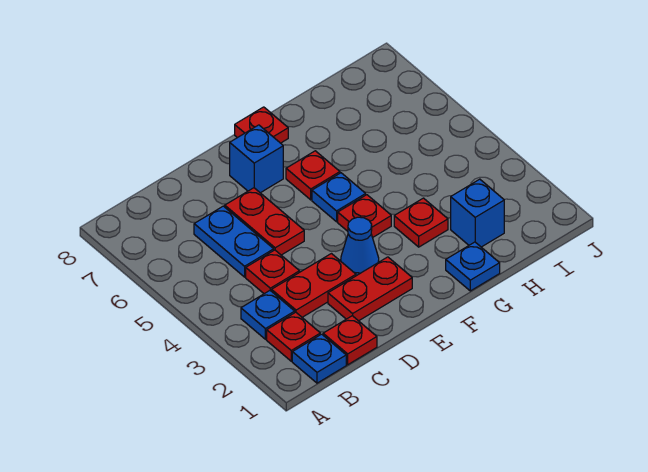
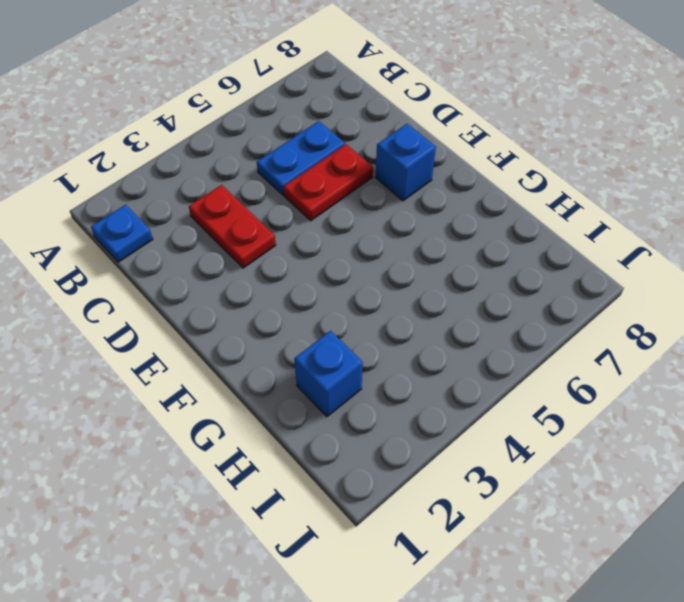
none -> red plate B2 level 1
none -> blue plate B3 level 1
none -> red plate C1 level 1

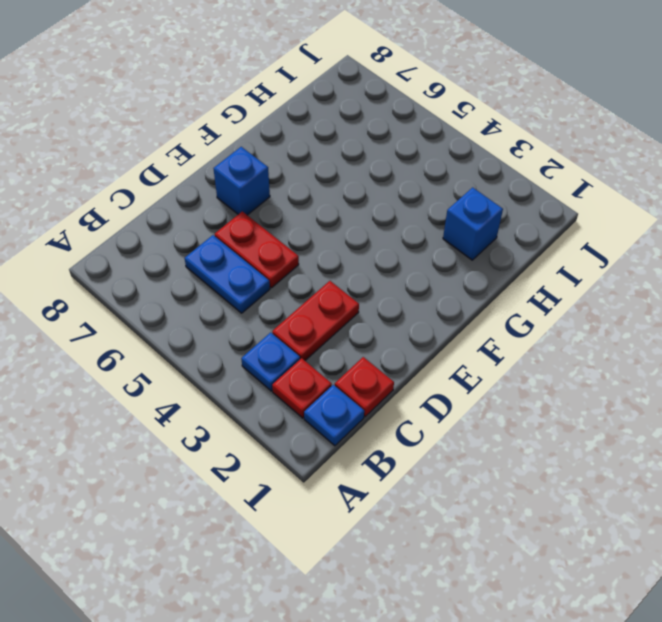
none -> red plate C4 level 1
none -> red plate D2:E2 level 1
none -> blue cone E3 level 1

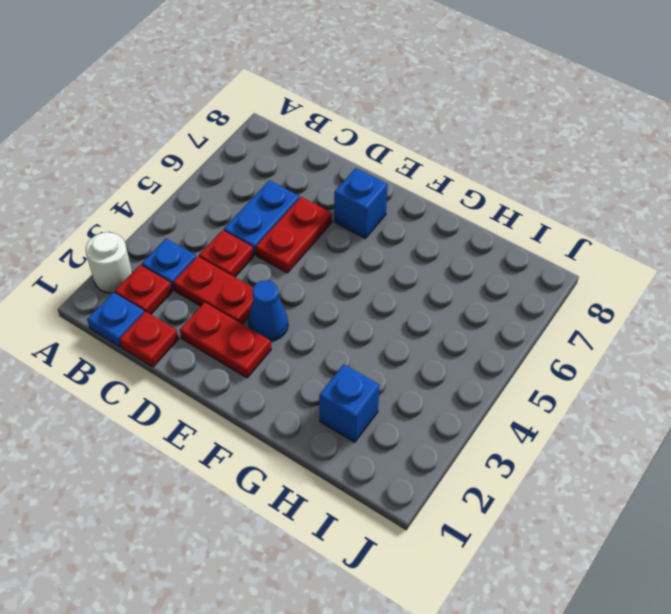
white round brick A2 level 1 -> none
none -> red plate F4 level 1
none -> blue plate F5 level 1
none -> red plate F6 level 1

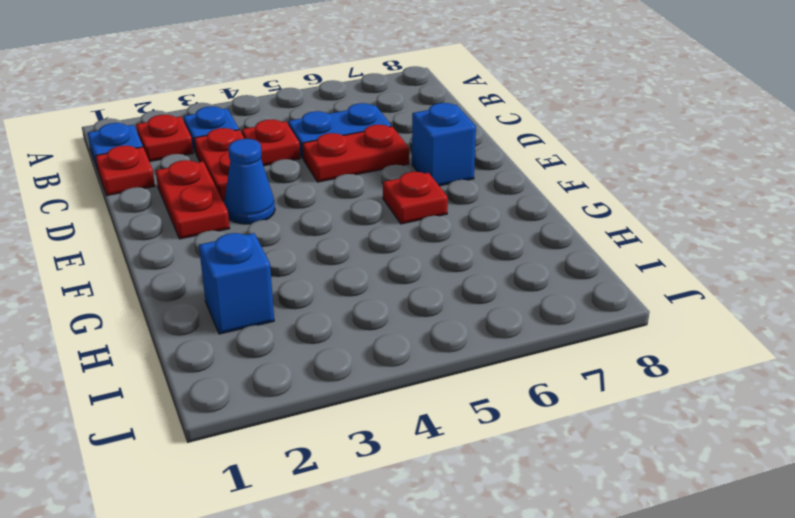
none -> red plate F4 level 1
none -> blue plate F5 level 1
none -> red plate F8 level 1

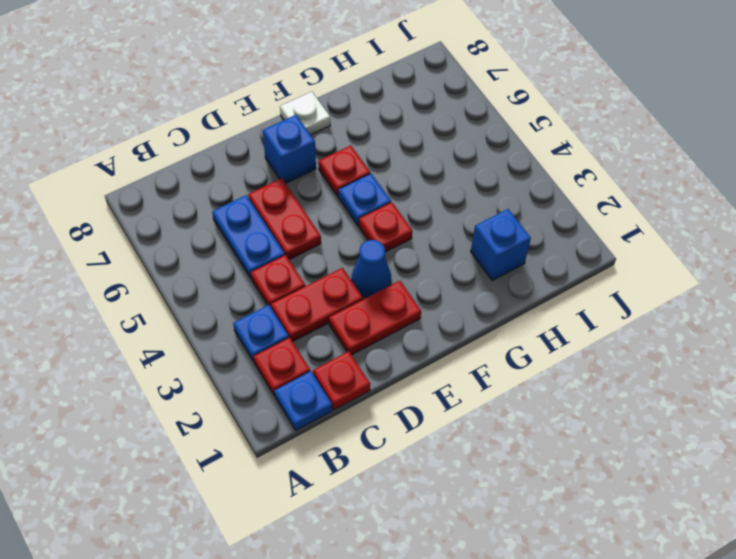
white plate F8 level 1 -> red plate F8 level 1
none -> blue plate G1 level 1
none -> red plate G3 level 1

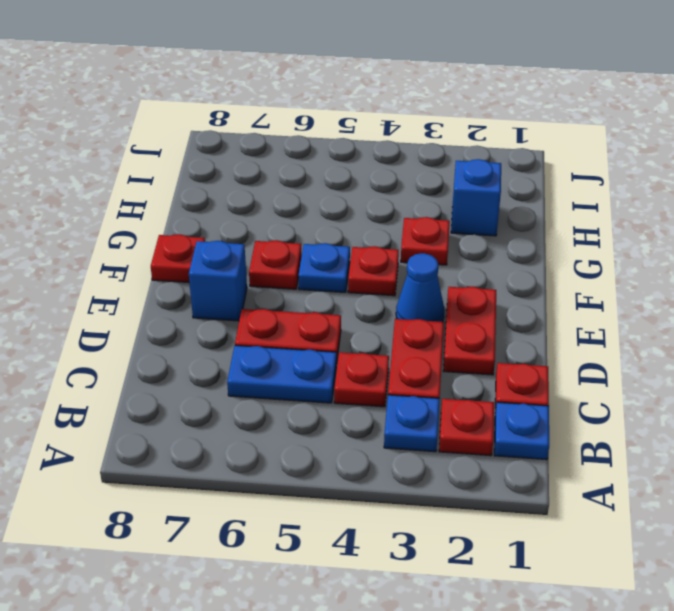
none -> blue plate G1 level 1

